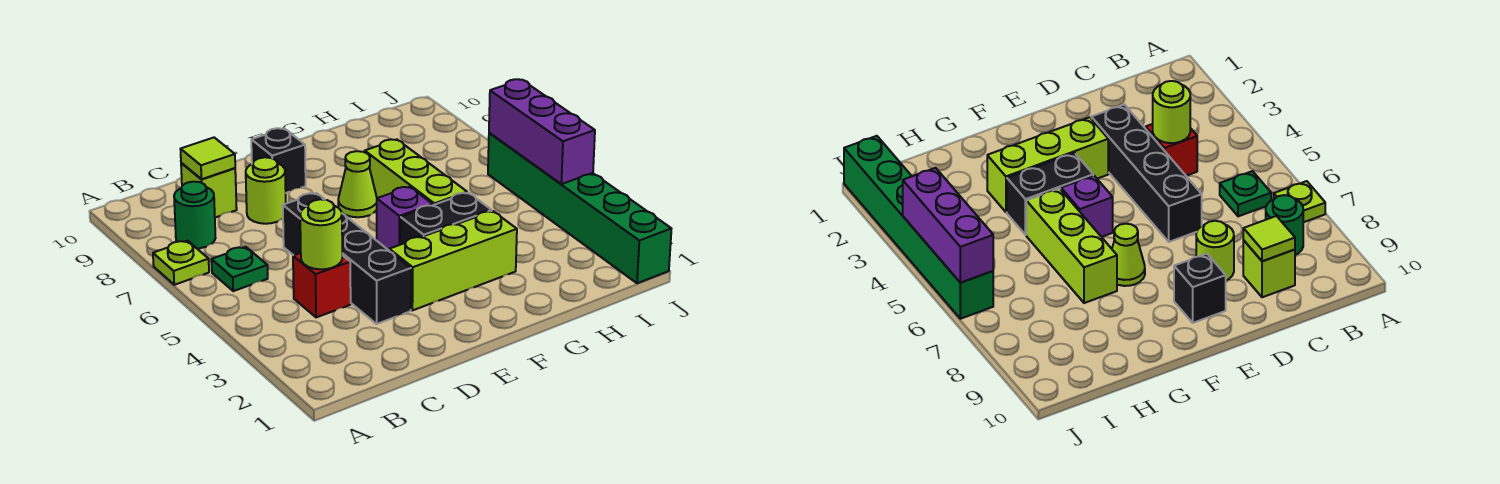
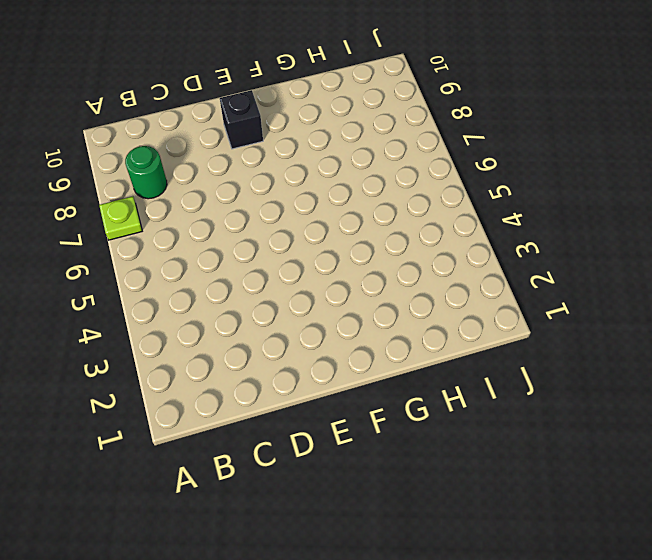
none -> green plate B6 level 1
none -> red brick C4 level 1
none -> lime brick C9 level 1

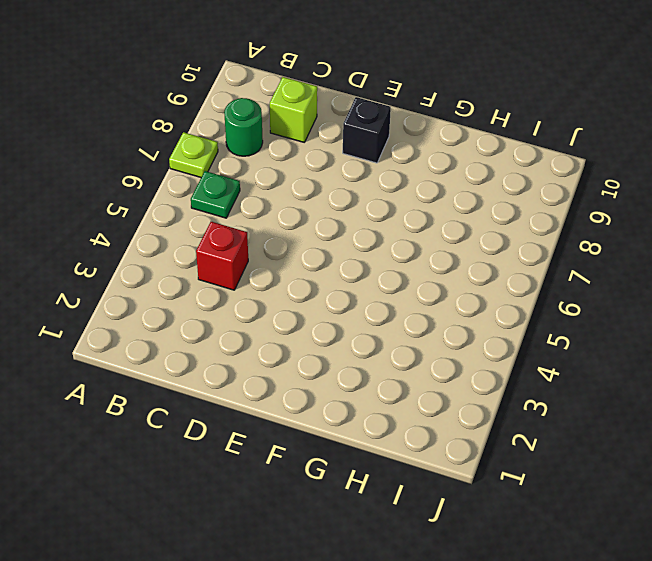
none -> black brick D3:D6 level 1
none -> lime round brick D8 level 1
none -> lime brick E3:G3 level 1

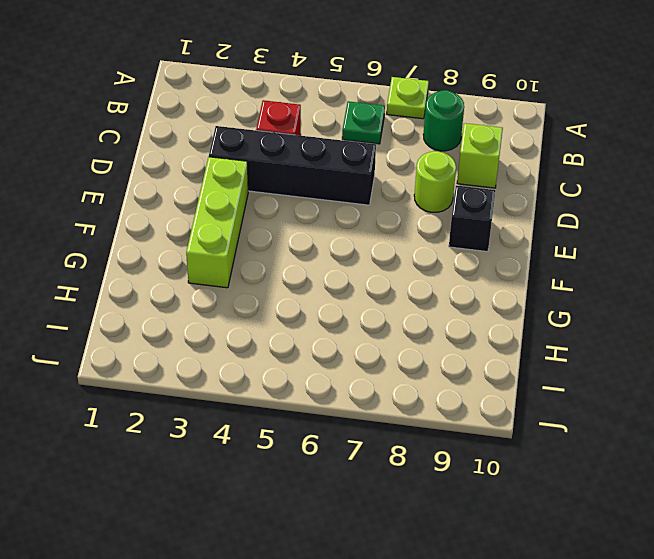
none -> black brick F4:G4 level 1
none -> purple brick F5 level 1
none -> lime cone F7 level 1

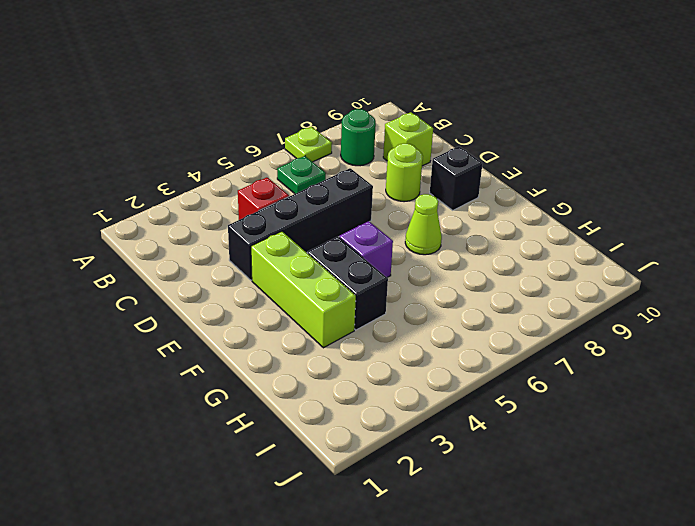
none -> lime brick G5:G7 level 1
none -> green brick J1:J6 level 1
none -> lime round brick C4 level 2

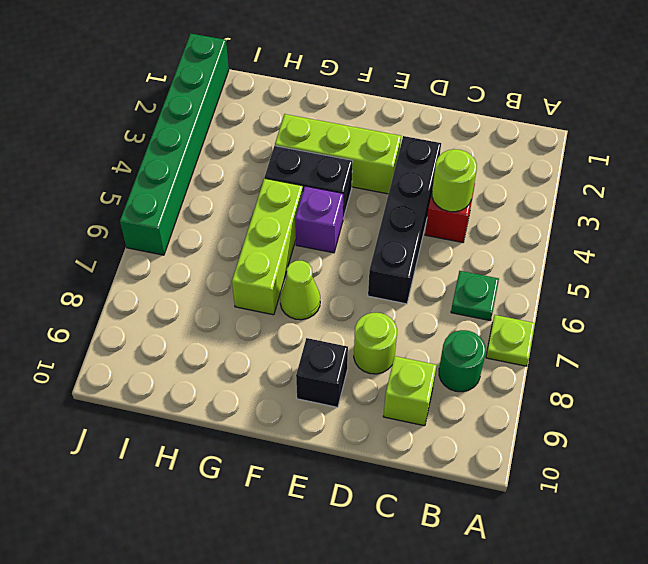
none -> lime tile C9 level 2
none -> purple brick J4:J6 level 2

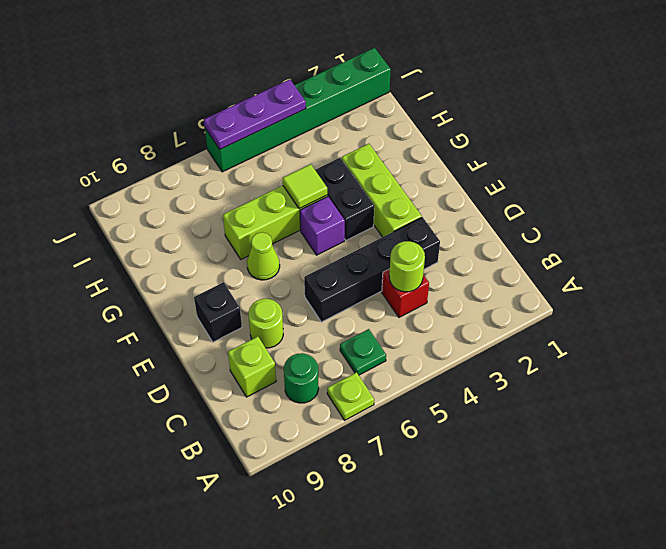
lime tile G5 level 2 -> lime tile C9 level 2
purple plate J4:J6 level 2 -> purple brick J4:J6 level 2

